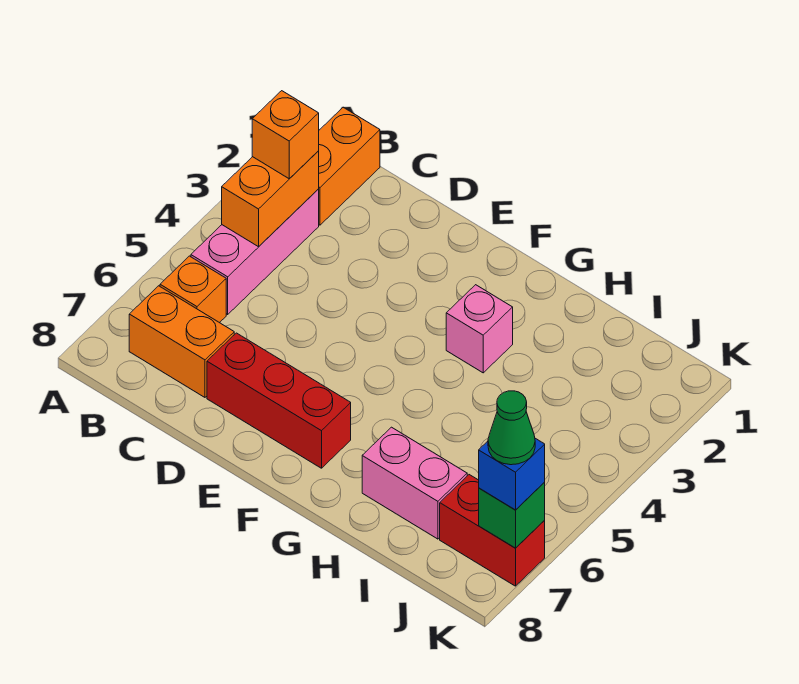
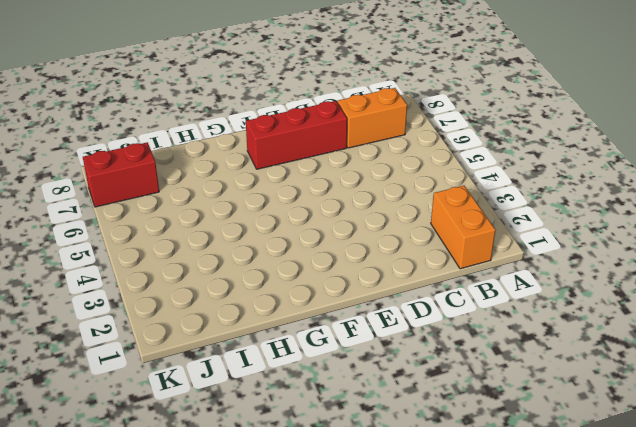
none -> pink brick B3:B5 level 1
none -> orange brick B6 level 1
none -> pink brick G3 level 1

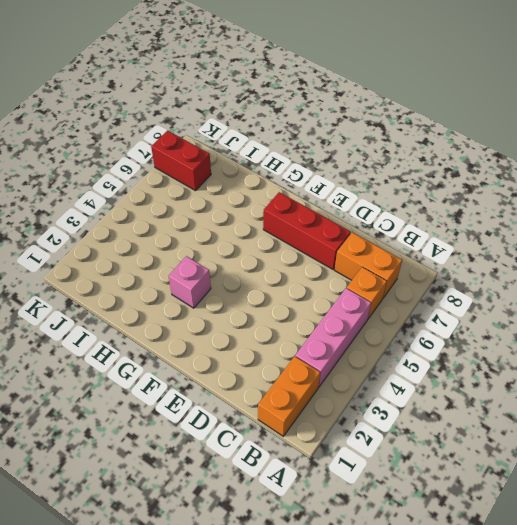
none -> pink brick H7:I7 level 1
none -> orange brick B3:B4 level 2
none -> green brick K7 level 2

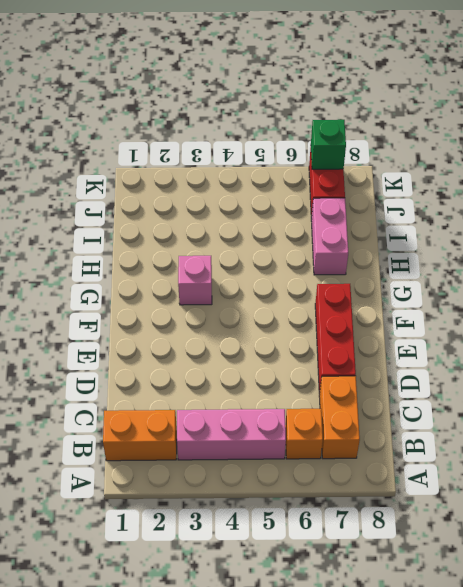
none -> orange brick B3:B4 level 2
none -> orange brick B3 level 3
none -> blue brick K7 level 3

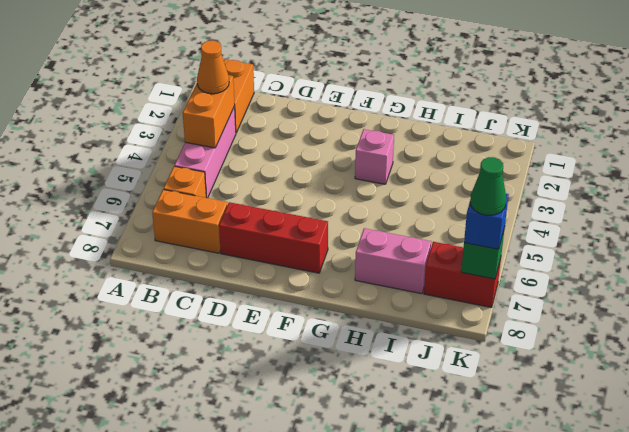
orange cone B3 level 3 -> orange brick B3 level 3

